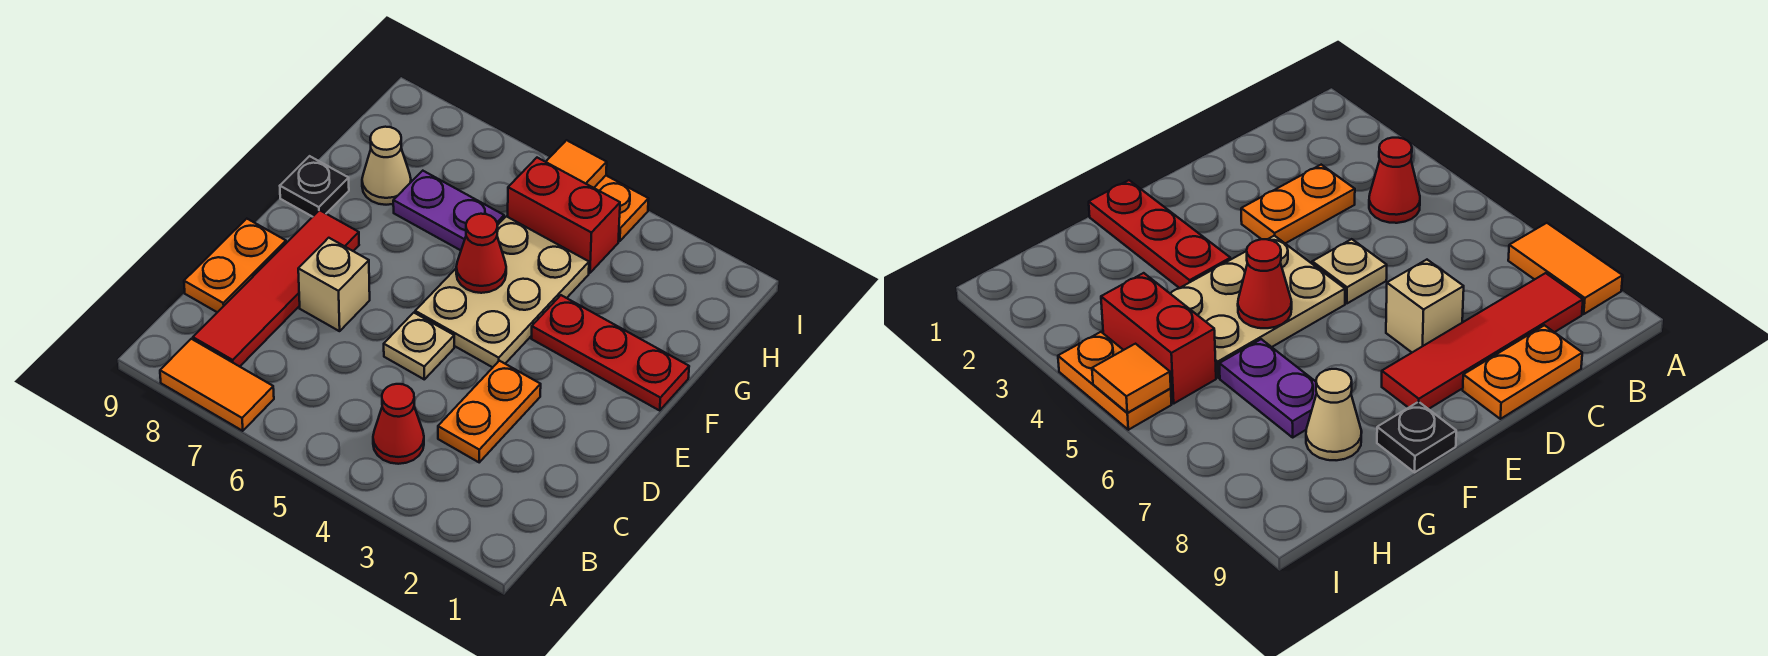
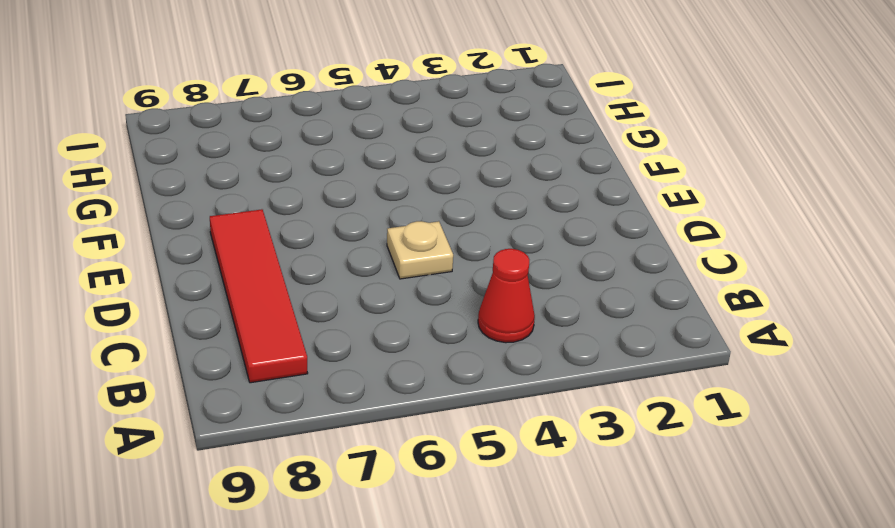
none -> orange tile A7:A8 level 1
none -> orange plate C3:D3 level 1
none -> orange plate C9:D9 level 1

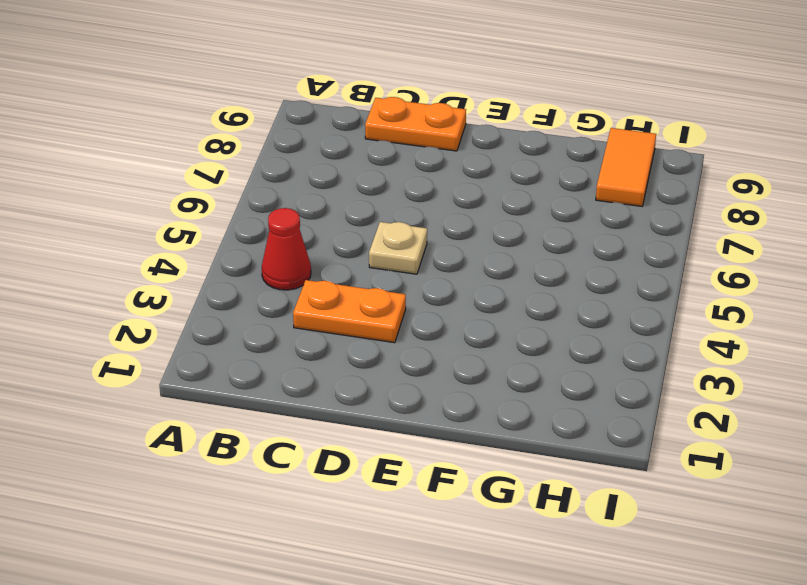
orange tile H8:H9 level 1 -> orange tile A7:A8 level 1
none -> red tile B8:E8 level 1
none -> tan brick D7 level 1
none -> tan plate E4:G5 level 1

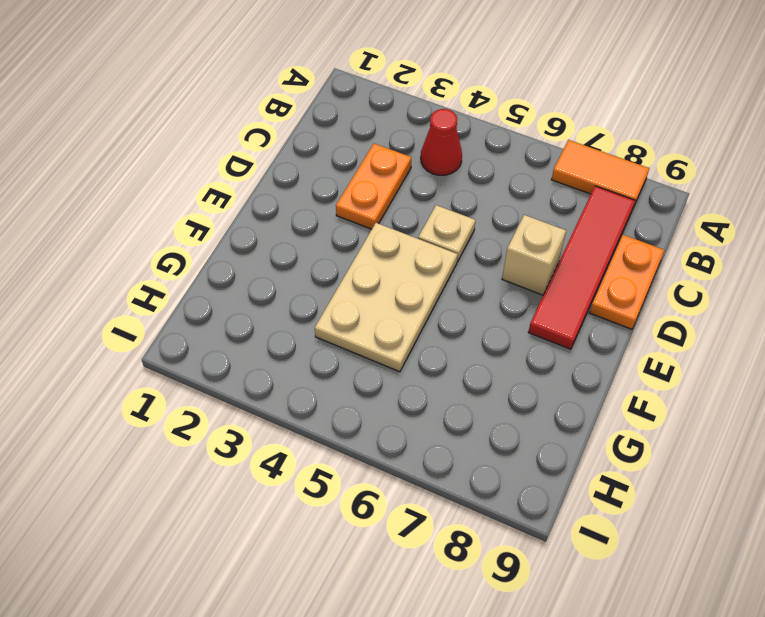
none -> red plate F1:F3 level 1
none -> black plate F9 level 1
none -> purple plate G6:G7 level 1

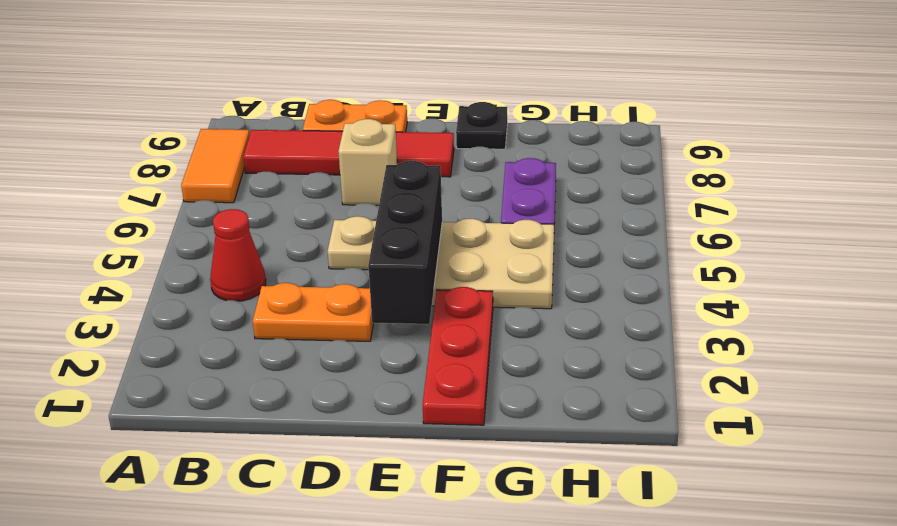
black brick E3:E5 level 2 -> none
none -> tan cone G8 level 1
none -> red brick H4:H5 level 1
none -> orange plate I4:I5 level 1

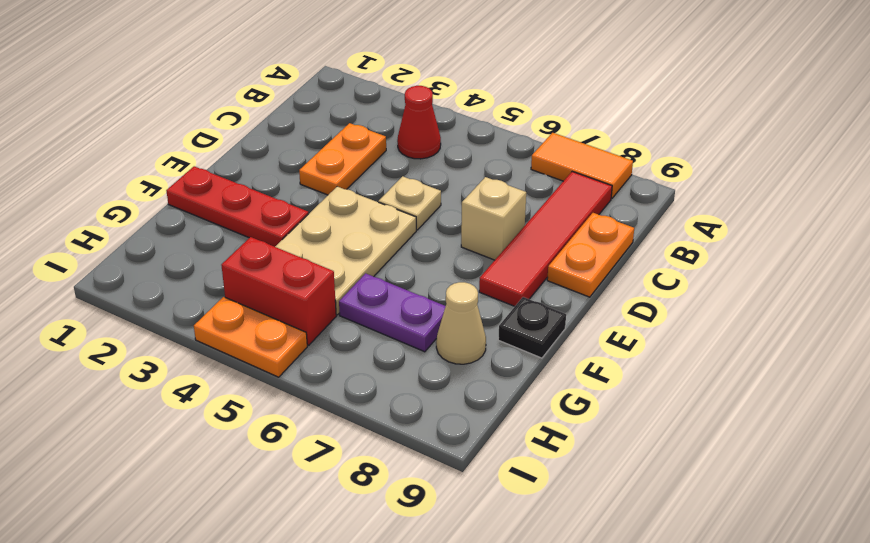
none -> red cone F5 level 2
none -> orange tile I5 level 2

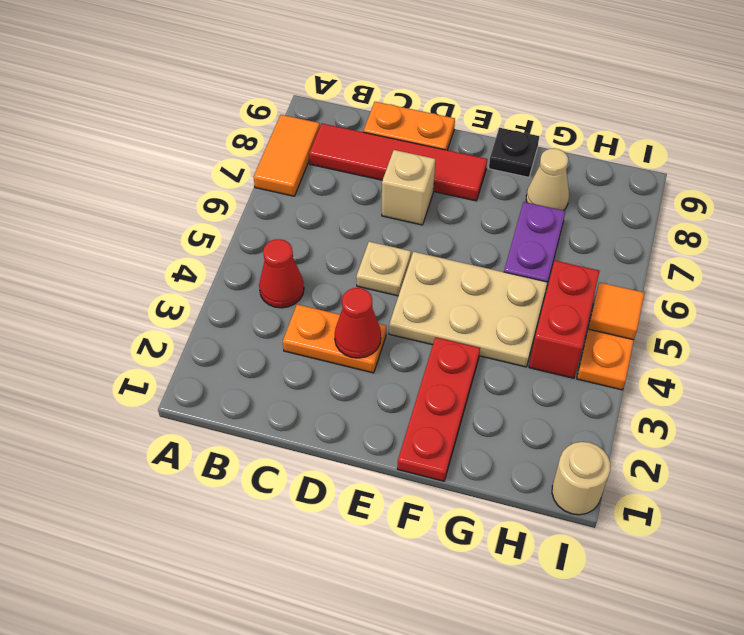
red cone D3 level 2 -> red cone F5 level 2
tan round brick I1 level 1 -> none

